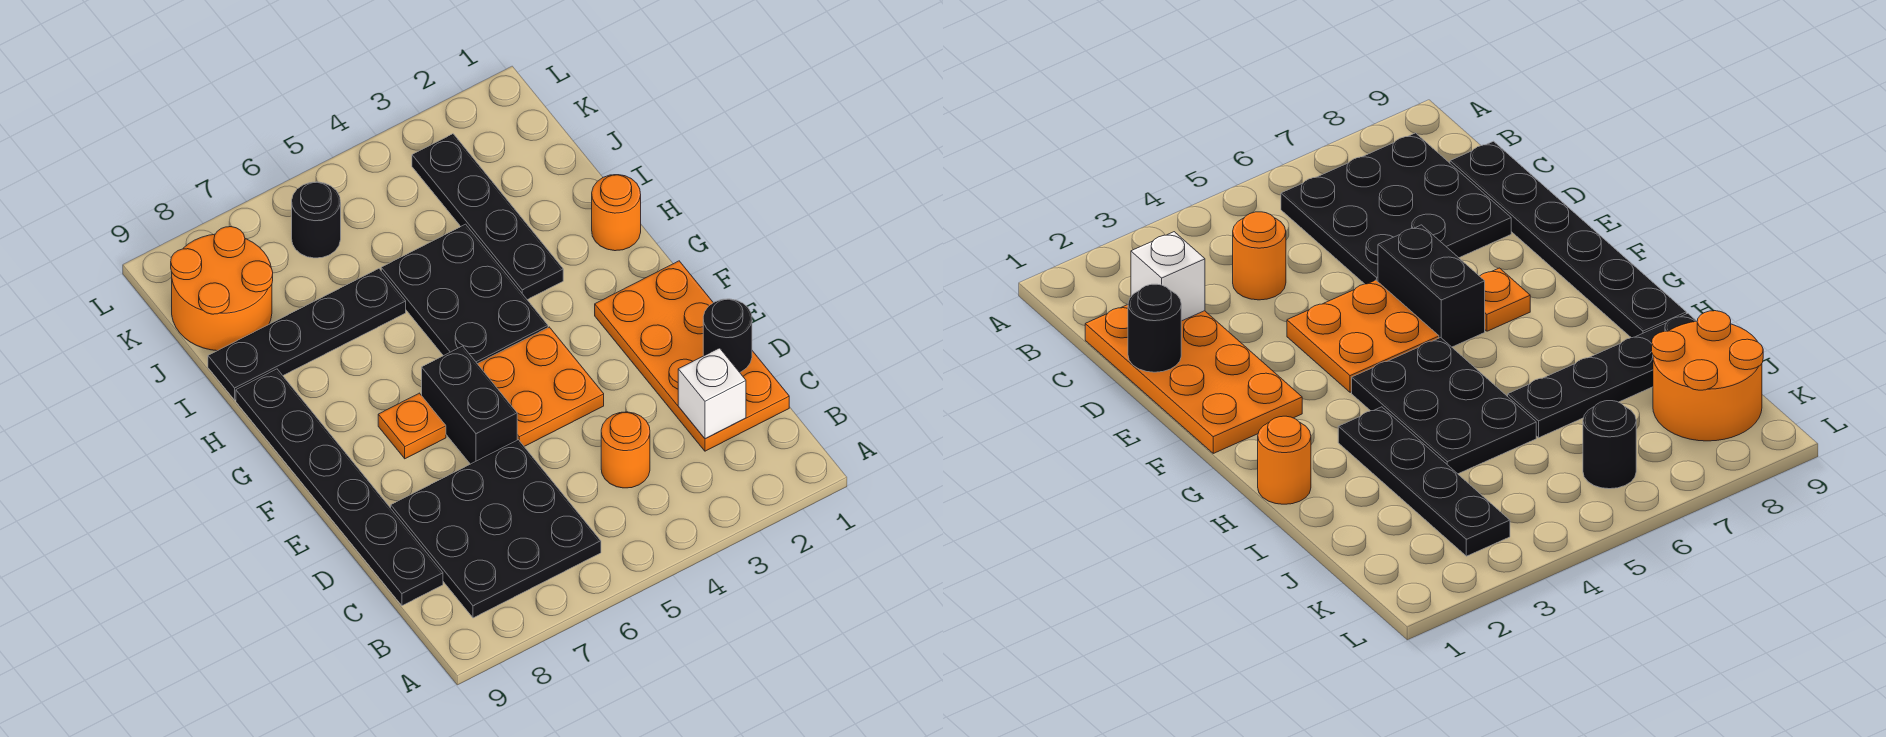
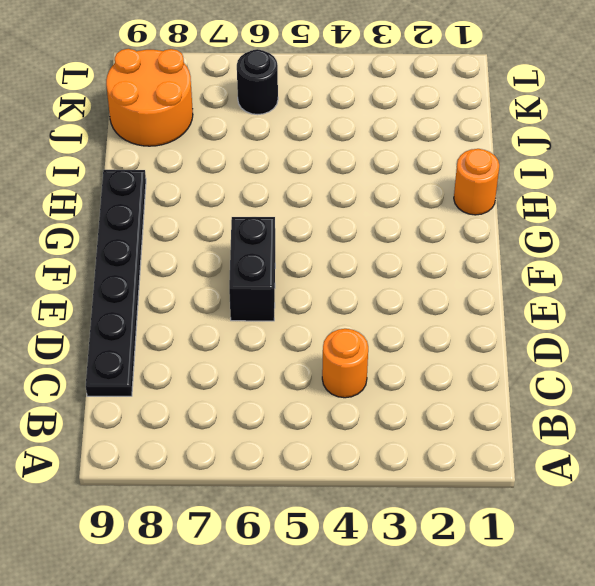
none -> black plate B6:D8 level 1
none -> orange plate C1:F2 level 1
none -> orange plate E4:F5 level 1

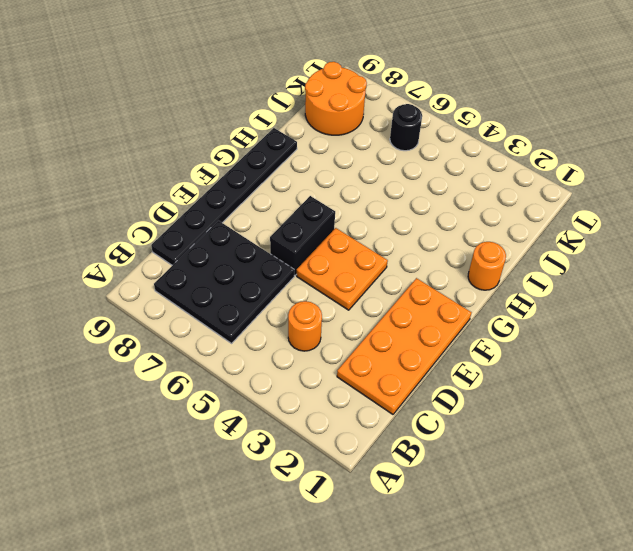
none -> orange plate F7 level 1
none -> black plate G4:I5 level 1
none -> black plate H3:K3 level 1

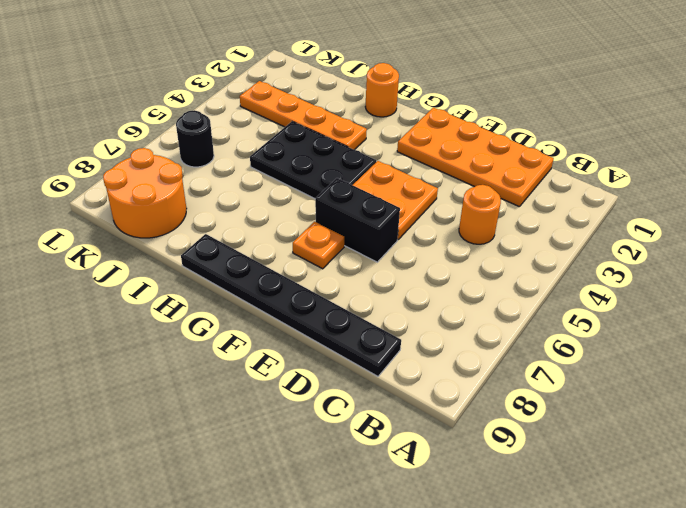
orange plate H3:K3 level 1 -> black plate H3:K3 level 1
none -> black plate B6:D8 level 1
none -> black plate I6:I9 level 1
none -> white brick C2 level 2

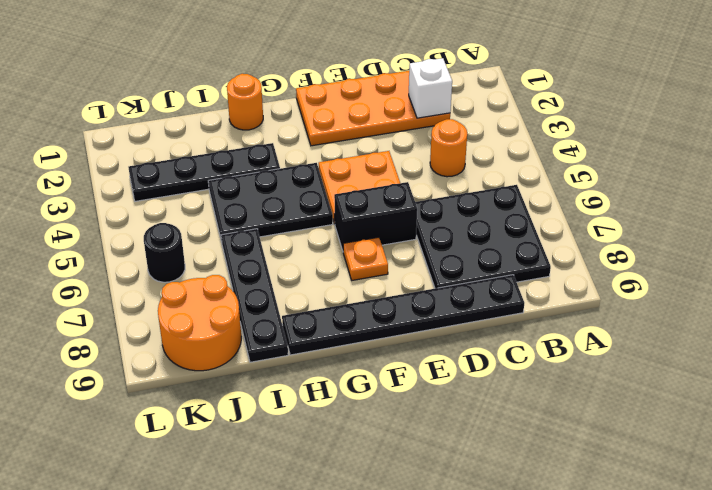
none -> black round brick D1 level 2

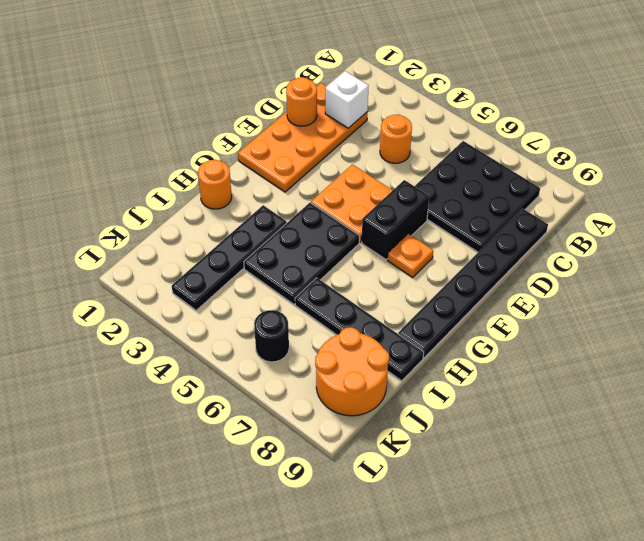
orange round brick D1 level 2 -> black round brick D1 level 2

